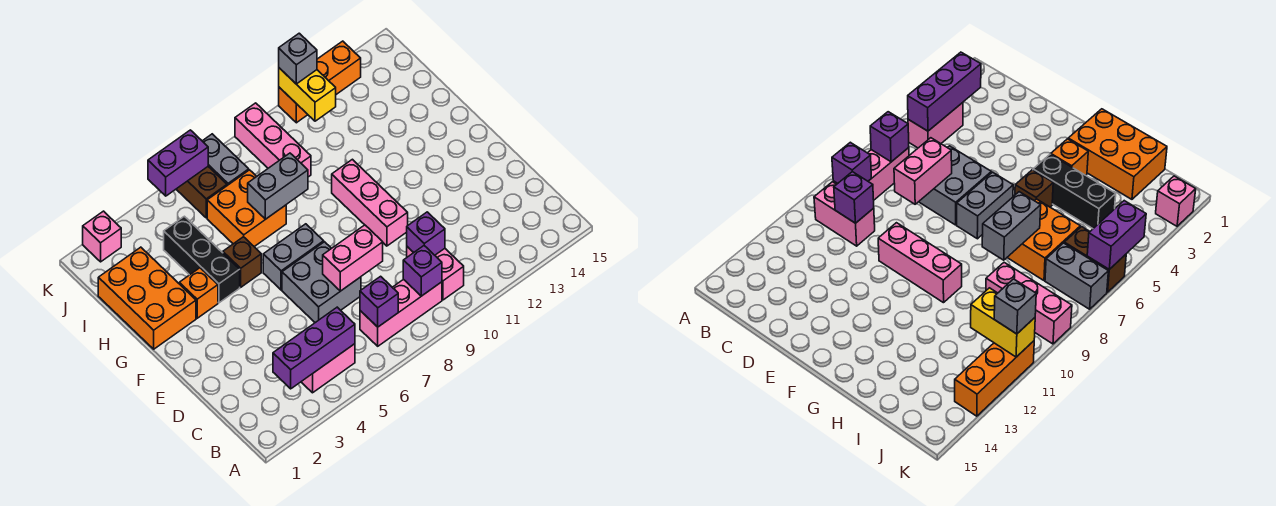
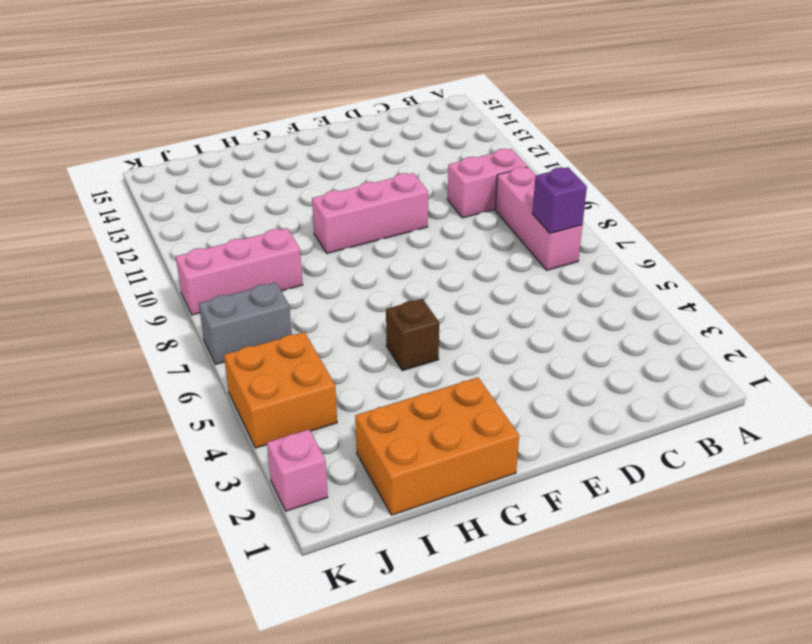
orange brick J4:K5 level 1 -> orange brick H6:I7 level 1
none -> pink brick B4:B5 level 1
none -> grey brick D6:E7 level 1
none -> grey brick F6:F7 level 1

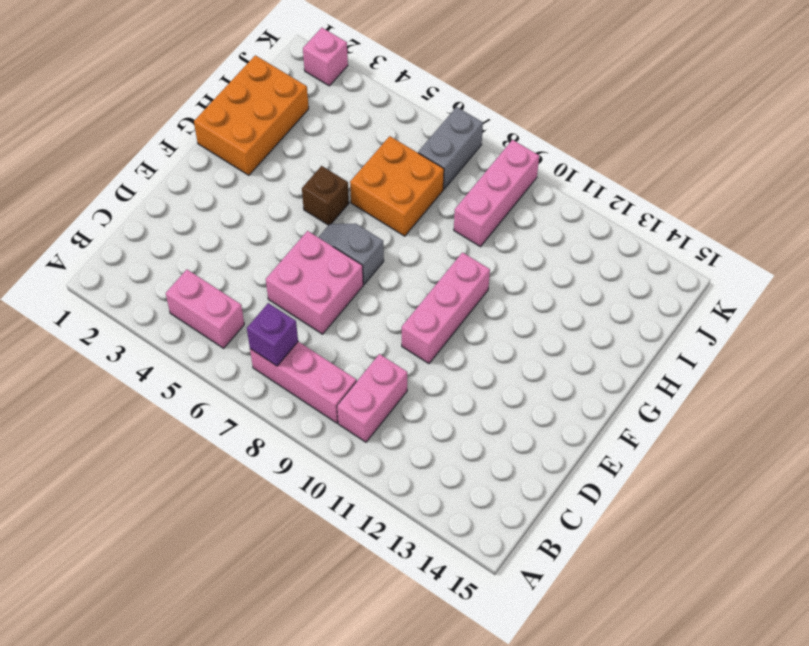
pink brick D6:E7 level 1 -> grey brick D6:E7 level 1
grey slope F6:F7 level 1 top 7 -> grey brick F6:F7 level 1
none -> orange brick G3 level 1
none -> black brick G4:I4 level 1
none -> brown brick J6:K6 level 1

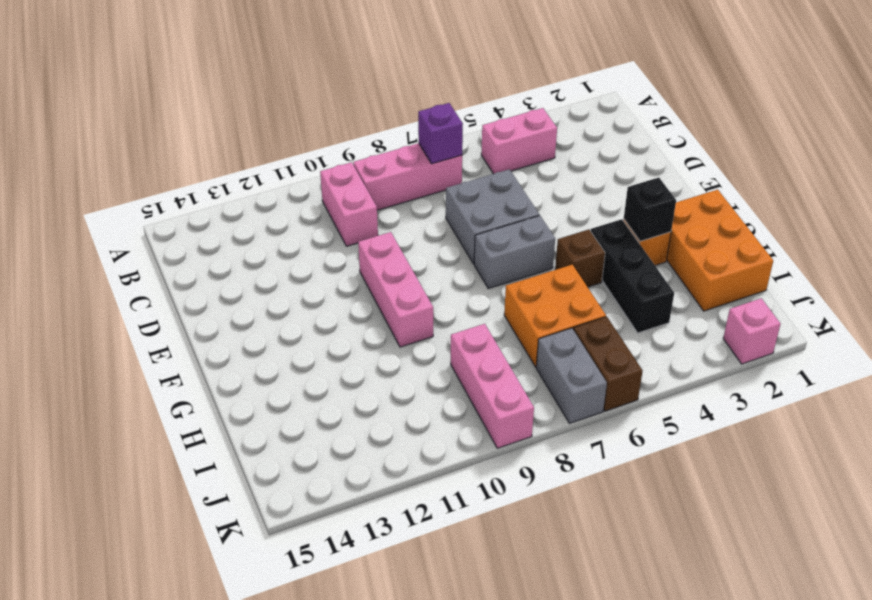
black brick G3 level 2 -> none
none -> orange brick K11:K13 level 1
none -> purple brick B3:B5 level 2
none -> purple brick B9 level 2

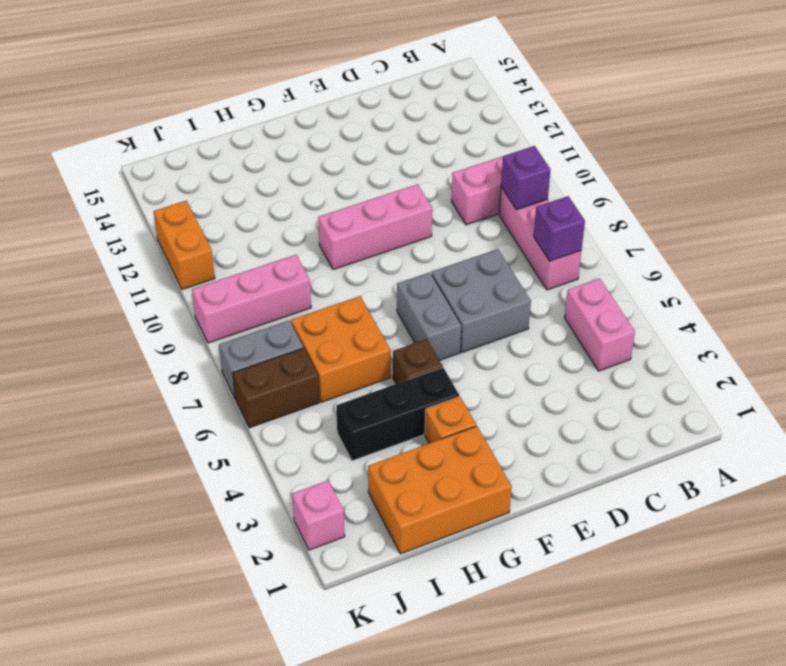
orange brick K11:K12 level 1 -> orange brick K11:K13 level 1
none -> purple brick B3:B5 level 2
none -> purple brick C10 level 2
none -> pink brick D7:D8 level 2

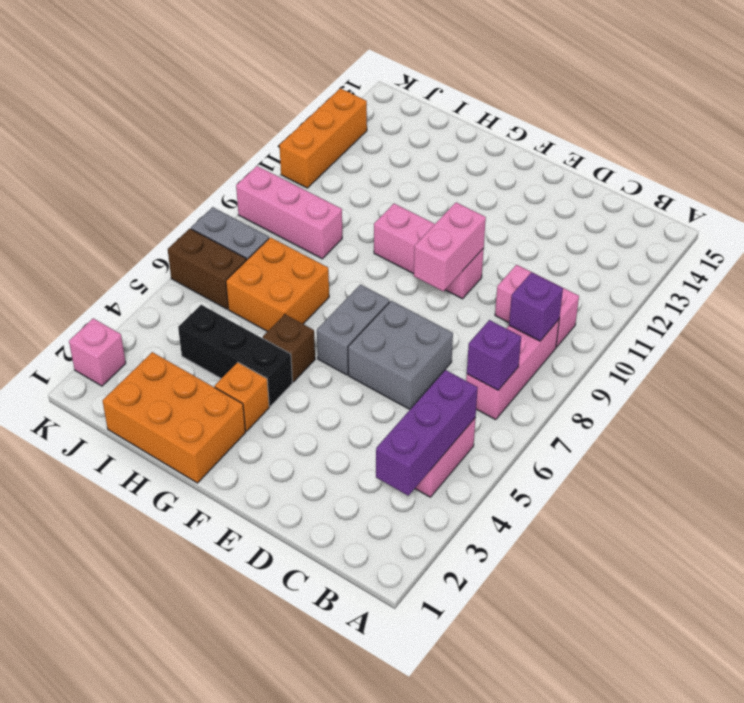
pink brick E9:E10 level 2 -> pink brick D7:D8 level 2
none -> purple brick C10 level 2
none -> grey brick H7:H8 level 2
none -> yellow brick J11:K11 level 2

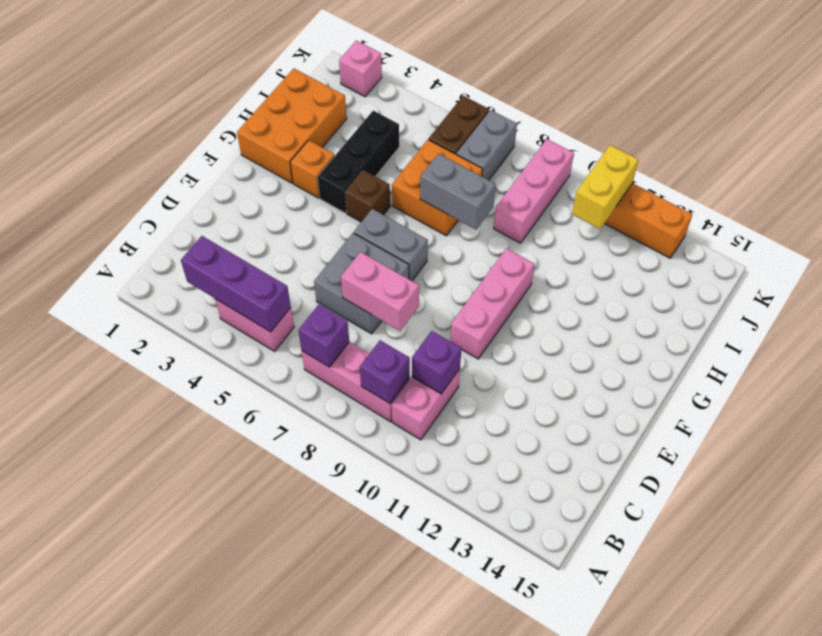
none -> purple brick K5:K6 level 2
none -> grey brick K11 level 3

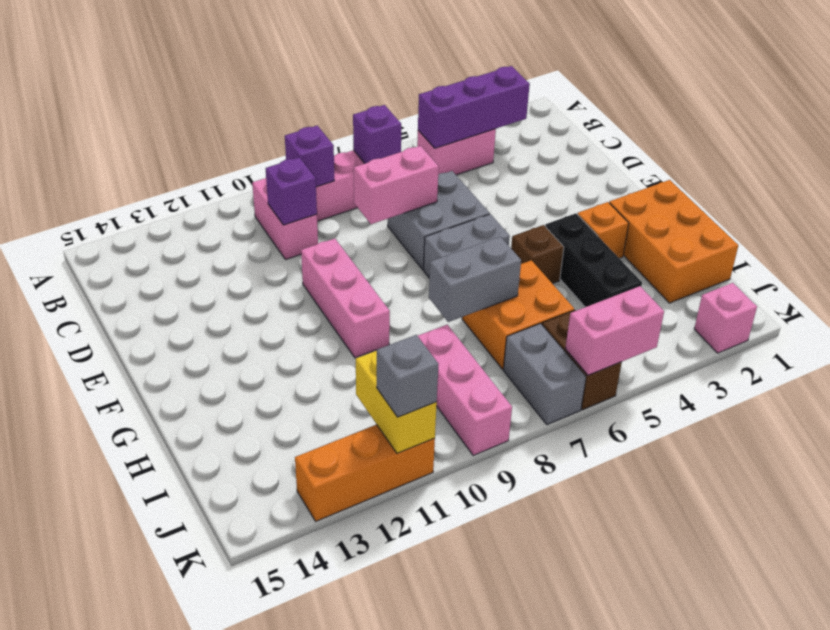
pink brick K5:K6 level 2 -> purple brick K5:K6 level 2

